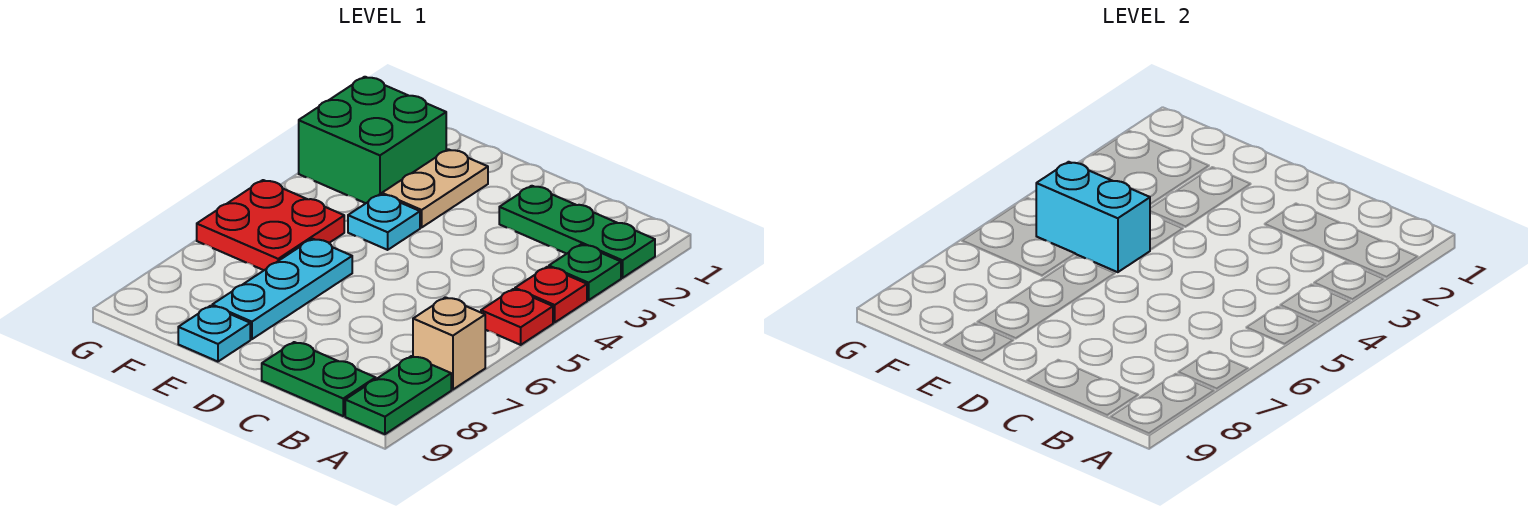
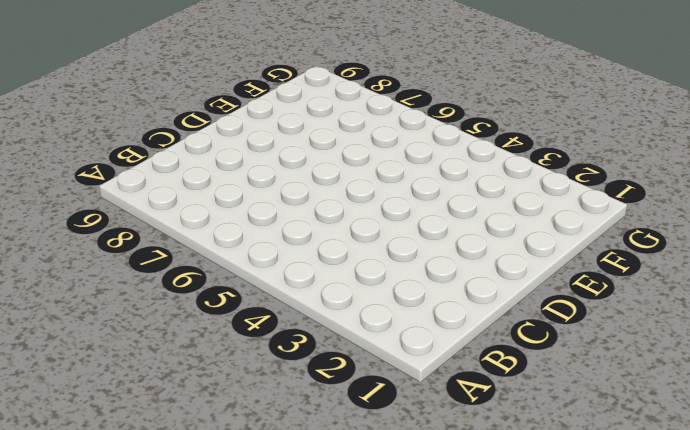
none -> green plate A2:C2 level 1
none -> green plate A3 level 1
none -> red plate A4 level 1

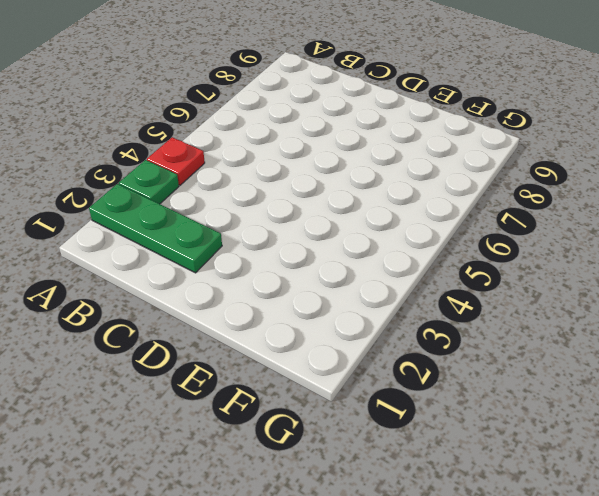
none -> red plate A5 level 1
none -> tan brick A7 level 1
none -> green plate A8:A9 level 1

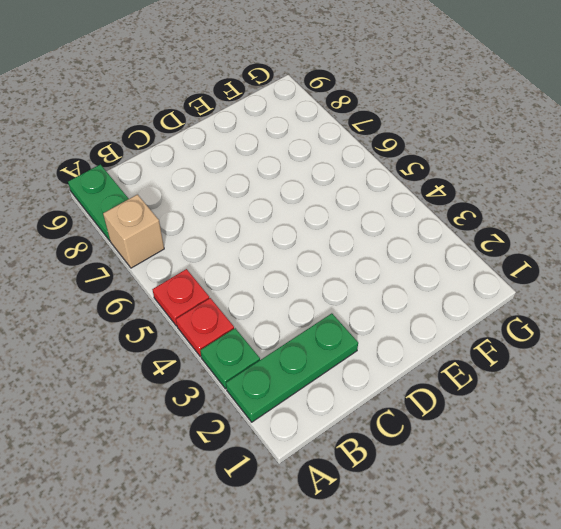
none -> green plate B9:C9 level 1
none -> tan plate E2:E3 level 1
none -> cyan plate E4 level 1

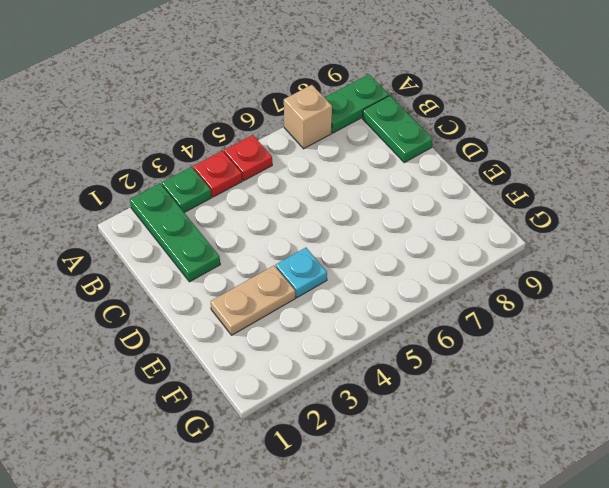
none -> cyan plate E6:E8 level 1
none -> cyan plate E9 level 1
none -> green brick F2:G3 level 1

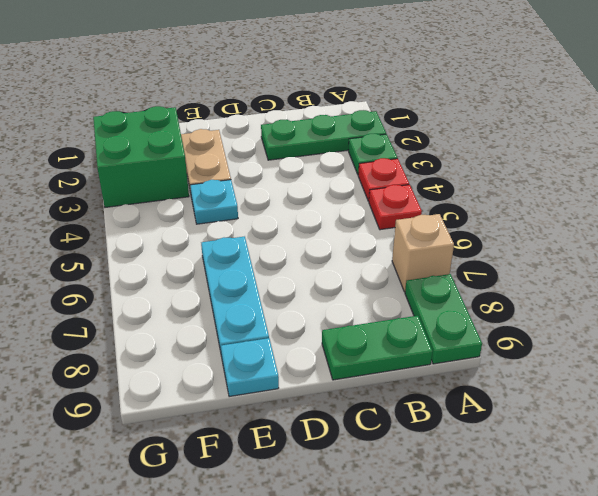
none -> red plate F5:G6 level 1
none -> cyan brick E5:F5 level 2

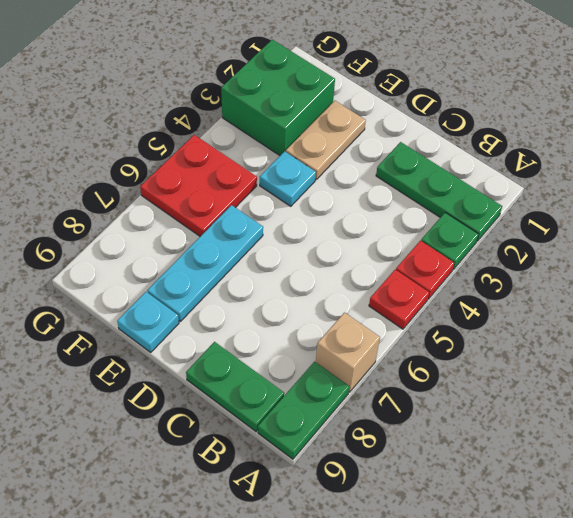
none -> cyan brick E5:F5 level 2

